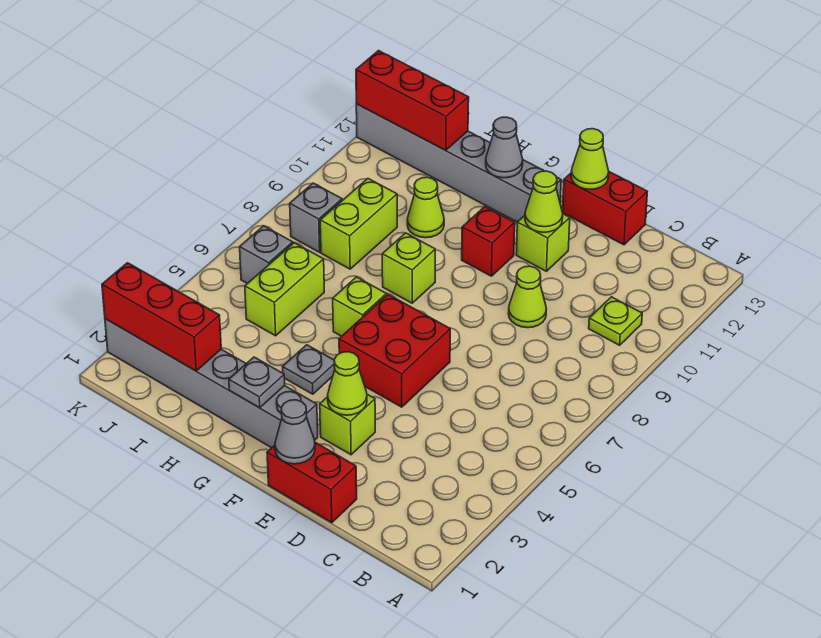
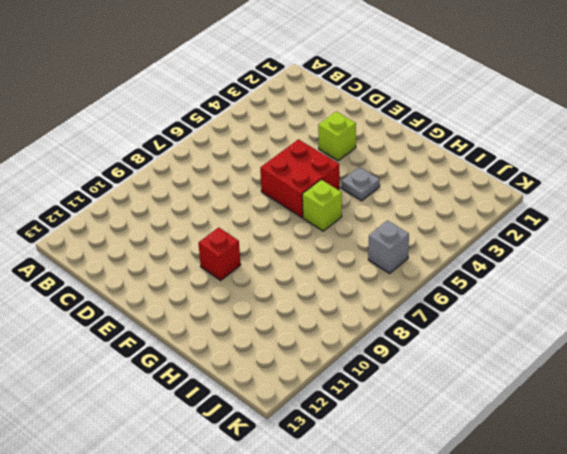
none -> lime plate B10 level 1
none -> red brick D1:E1 level 1
none -> lime cone D9 level 1

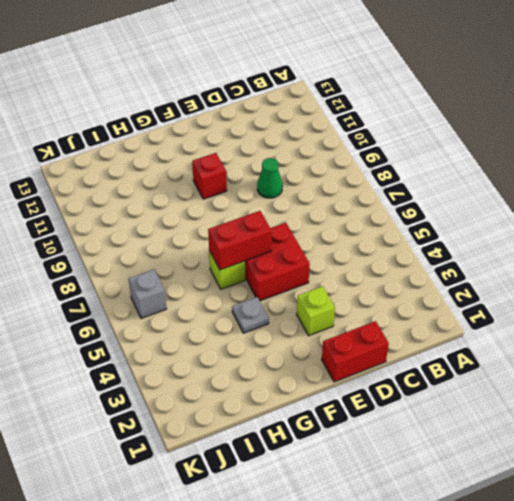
green cone D9 level 1 -> lime cone D9 level 1
red brick F6:G6 level 2 -> red brick D13:E13 level 1
none -> lime plate B10 level 1
none -> lime brick E11 level 1
none -> grey brick F2:K2 level 1

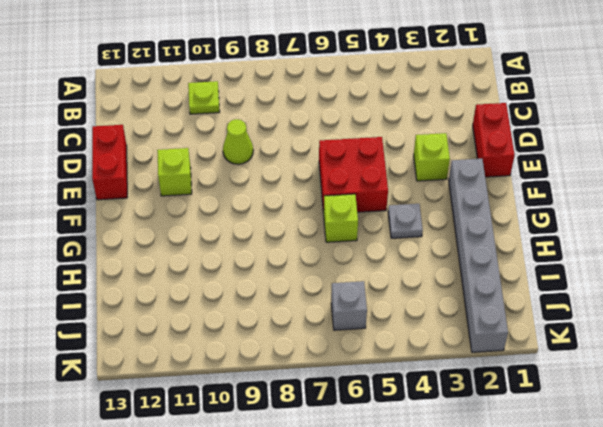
none -> red brick F10 level 1
none -> grey brick F12:K12 level 1
none -> lime brick G8 level 1

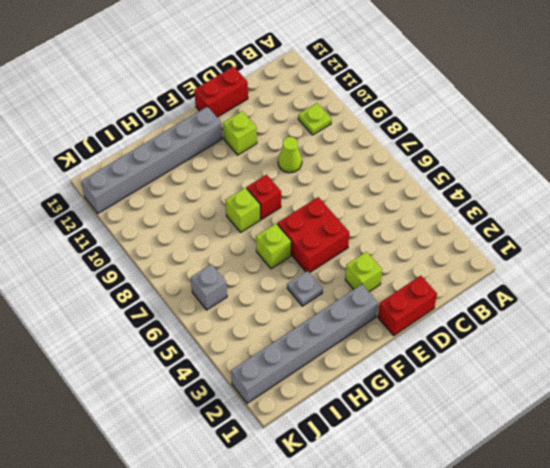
red brick F8 level 1 -> red brick F10 level 1
none -> lime cone H10 level 1
none -> lime brick I5:I6 level 1
none -> lime brick I8:I9 level 1

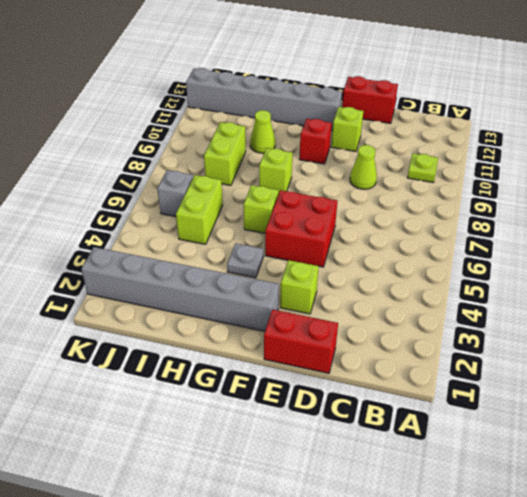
none -> grey brick J8 level 1
none -> grey cone E1 level 2
none -> lime cone E3 level 2

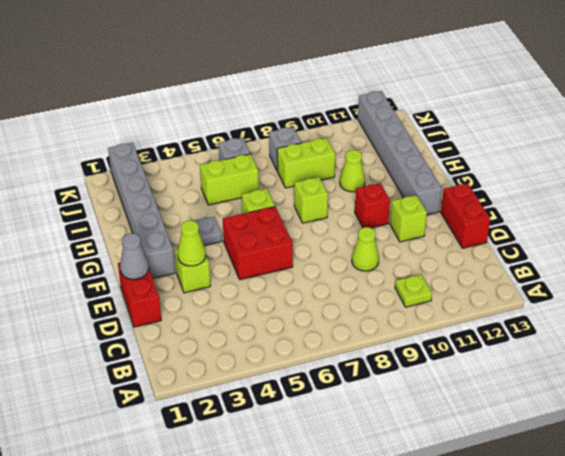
none -> lime cone E11 level 2
none -> lime cone E13 level 2
none -> grey plate G2 level 2

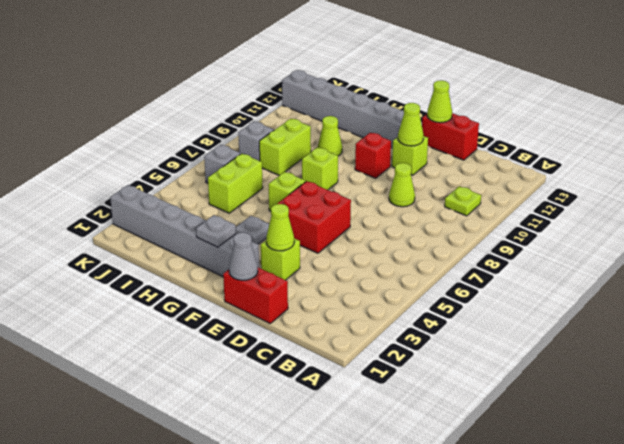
none -> grey cone G12 level 2
none -> red brick I2:K2 level 2
none -> red brick I12:K12 level 2

